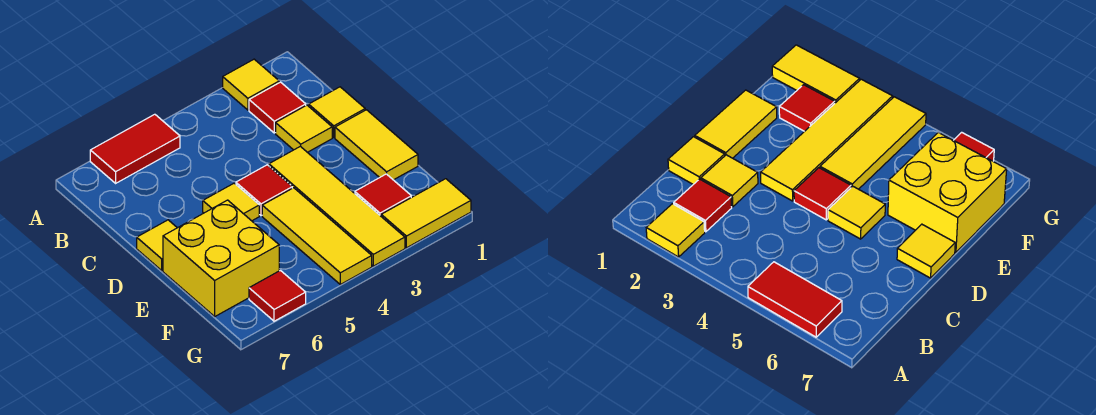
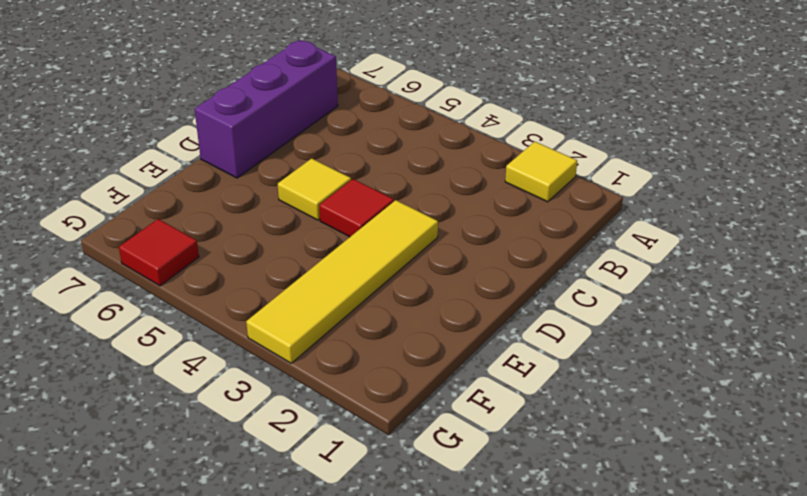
purple brick B7:D7 level 1 -> yellow tile D7 level 1
none -> red tile A5:A6 level 1
none -> red tile B2 level 1
none -> yellow tile C1 level 1

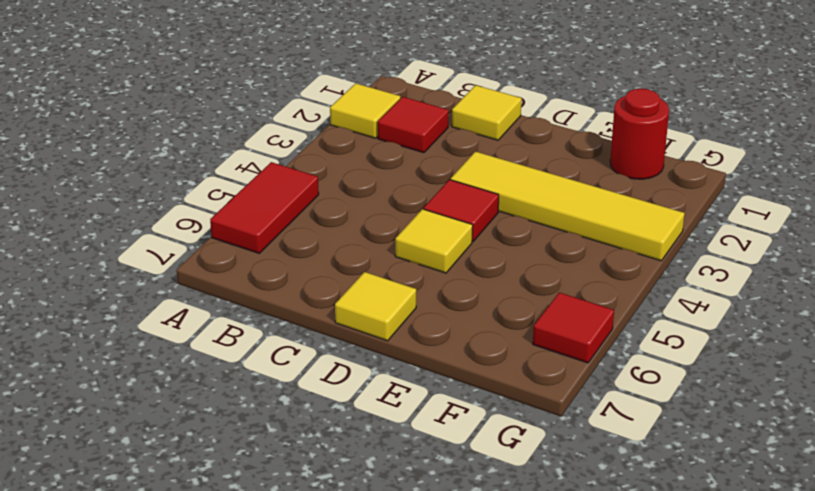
red round brick F1 level 1 -> none
none -> yellow tile C2 level 1
none -> yellow tile D1:E1 level 1
none -> yellow tile E4:G4 level 1

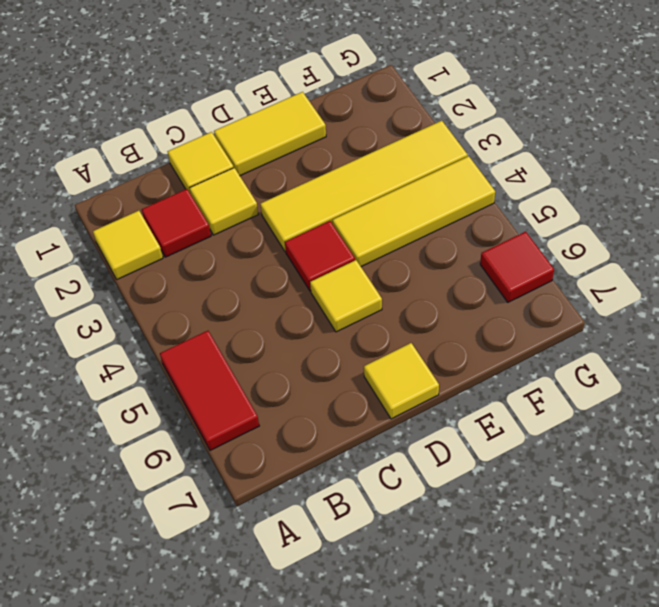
none -> yellow brick E6:F7 level 1
none -> red tile F2 level 1
none -> yellow tile G1:G2 level 1

